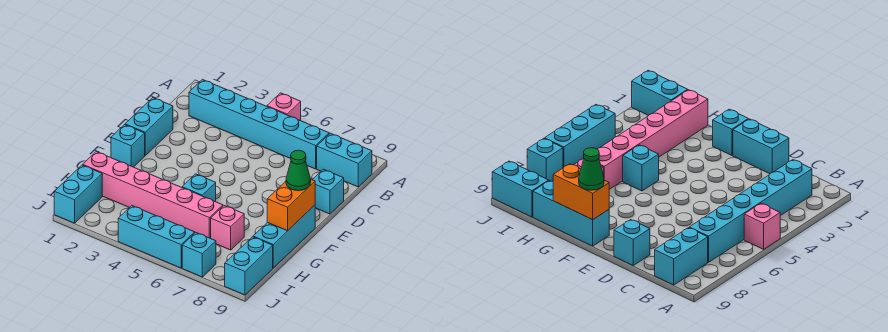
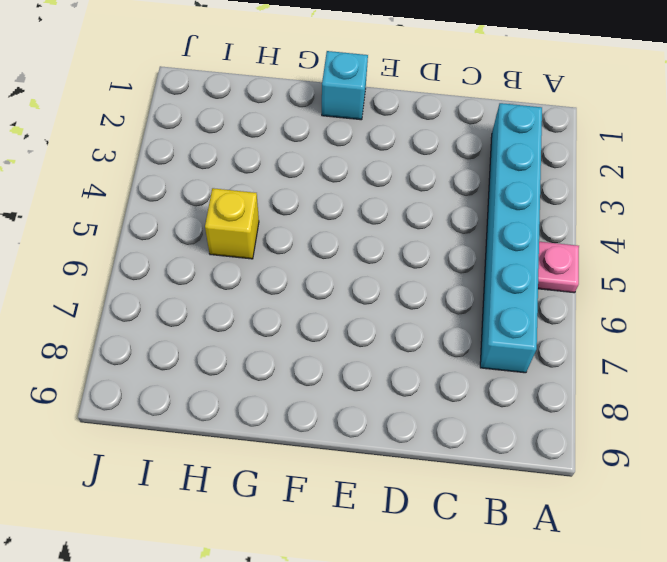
pink plate A5 level 1 -> pink brick A5 level 1
yellow brick H5 level 1 -> pink brick H1:H6 level 1
none -> cyan brick B8:B9 level 1
none -> cyan brick D1:E1 level 1
none -> cyan brick D9 level 1

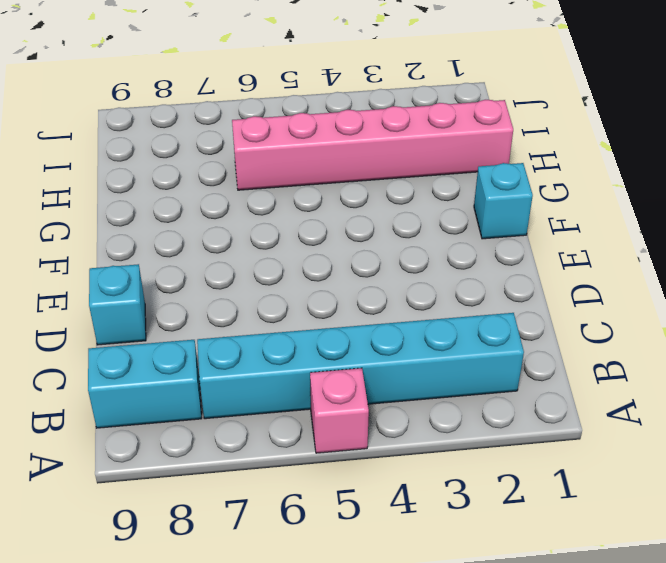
none -> cyan brick D1:E1 level 1
none -> cyan brick F9:H9 level 1
none -> cyan brick G5 level 1

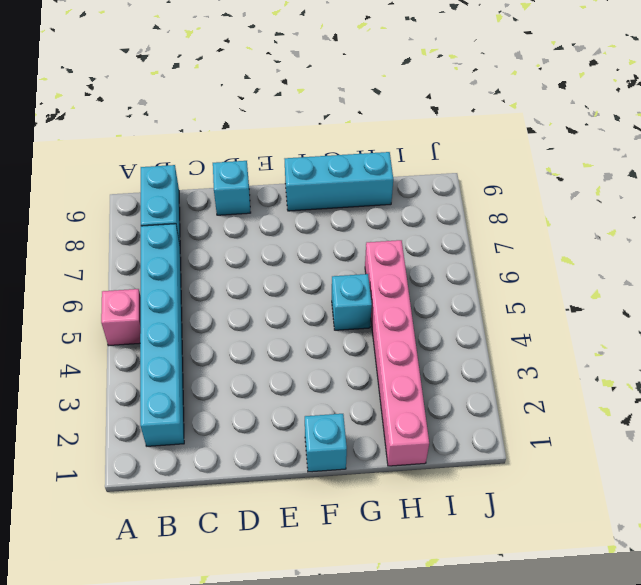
none -> cyan brick D1:E1 level 1
none -> pink brick H7 level 1
none -> cyan brick I1:J1 level 1

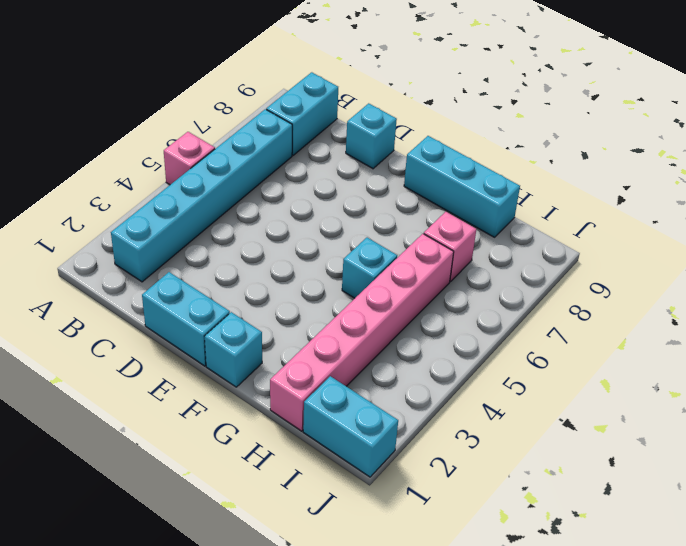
none -> cyan brick I9:J9 level 1
none -> cyan brick J4:J6 level 1
none -> cyan brick J7 level 1

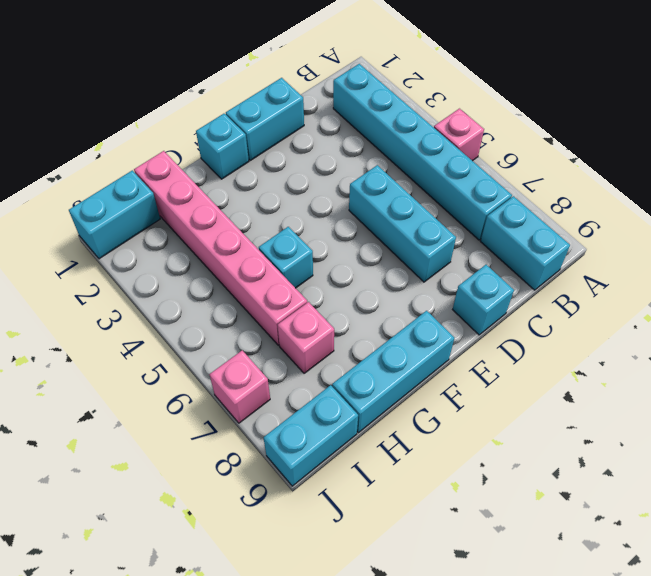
cyan brick D5:D7 level 1 -> cyan brick J4:J6 level 1
pink brick J7 level 1 -> cyan brick J7 level 1
none -> orange brick F9:G9 level 2
none -> green cone F9 level 3

